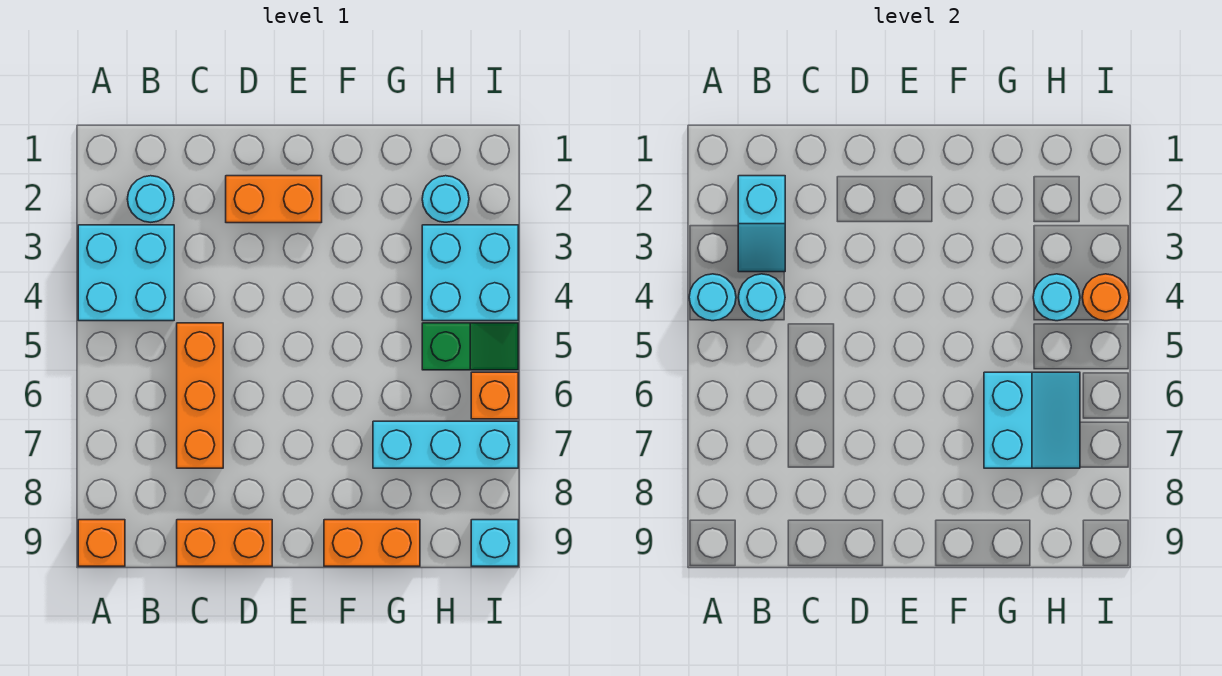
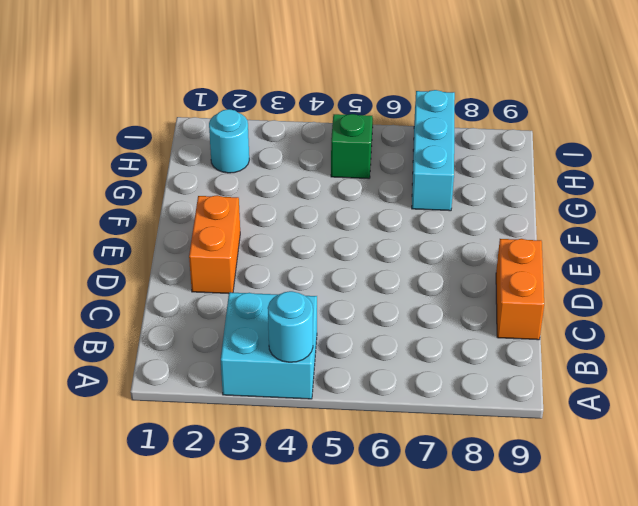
none -> orange brick A9 level 1
none -> cyan round brick B2 level 1
none -> orange brick C5:C7 level 1

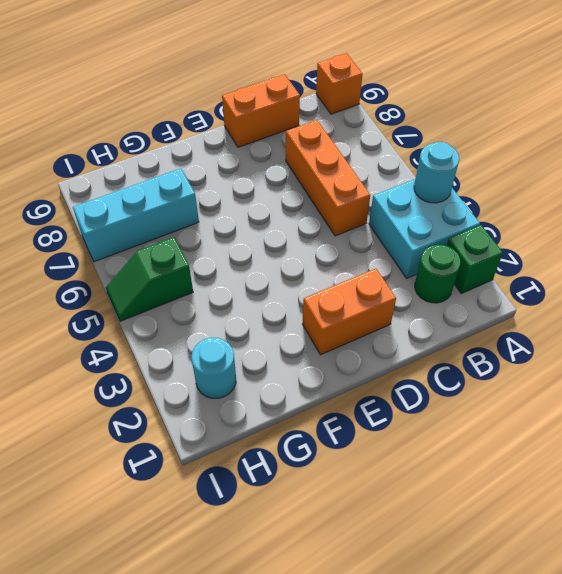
green brick A2 level 1 -> none
green round brick B2 level 1 -> cyan round brick B2 level 1
none -> orange brick F9:G9 level 1
none -> cyan brick H3:I4 level 1
none -> orange brick I6 level 1

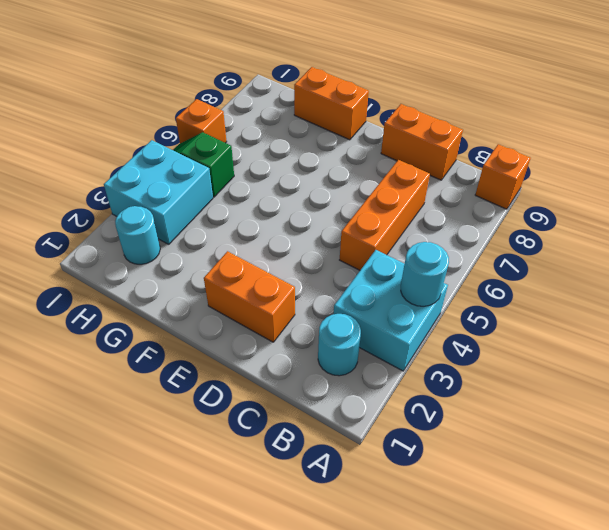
none -> cyan brick G7:I7 level 1
none -> cyan brick I9 level 1
none -> cyan slope B2:B3 level 2 top 2

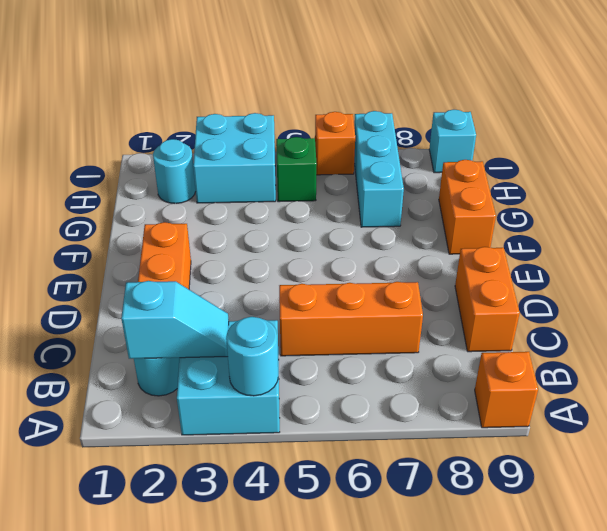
none -> cyan round brick B4 level 2
none -> cyan slope G6:H7 level 2 top G
none -> cyan round brick H4 level 2

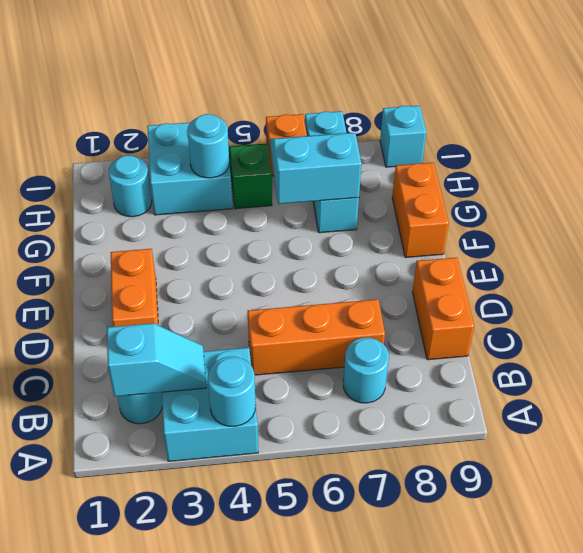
cyan round brick B7 level 1 -> cyan round brick B4 level 2
none -> orange brick A9 level 1
none -> orange round brick I4 level 2

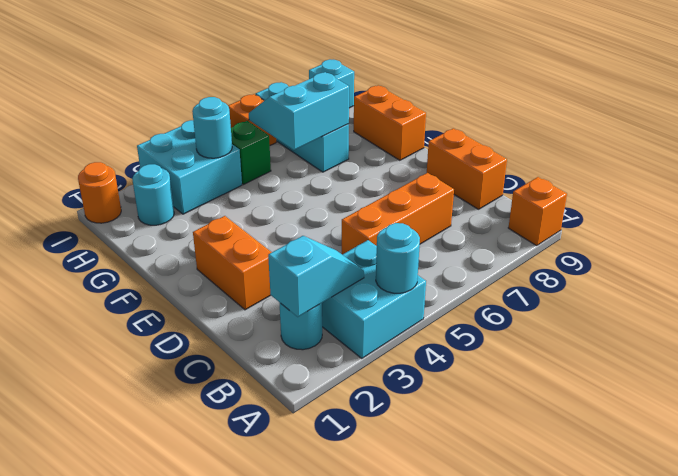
orange round brick I1 level 1 -> orange round brick I4 level 2
none -> cyan round brick B4 level 2

